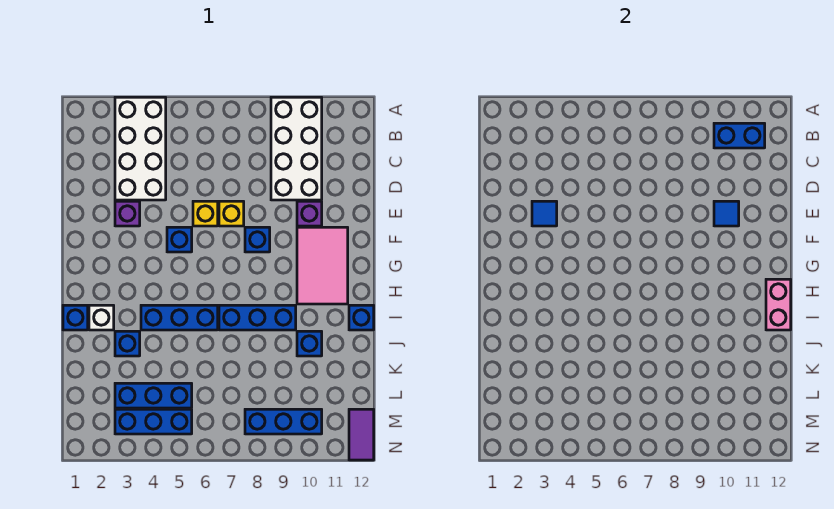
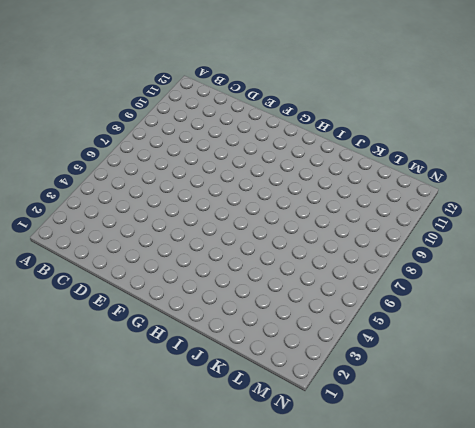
none -> white brick A3:D4 level 1
none -> white brick A9:D10 level 1
none -> purple brick E3 level 1

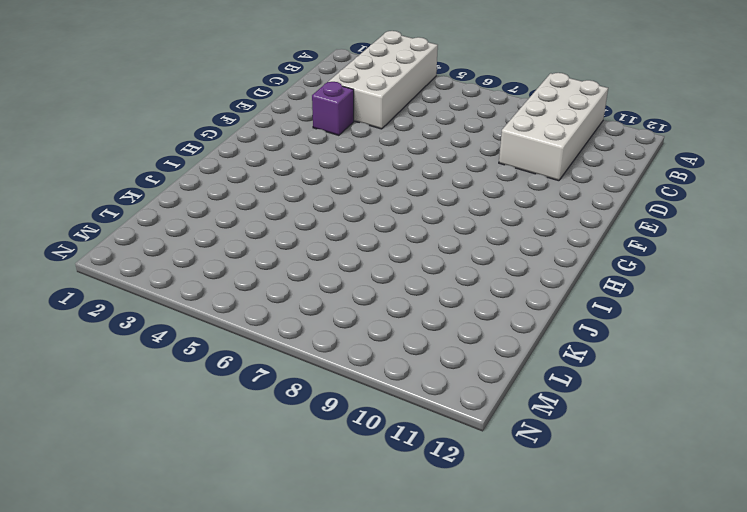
none -> yellow brick E6 level 1
none -> yellow brick E7 level 1
none -> purple brick E10 level 1

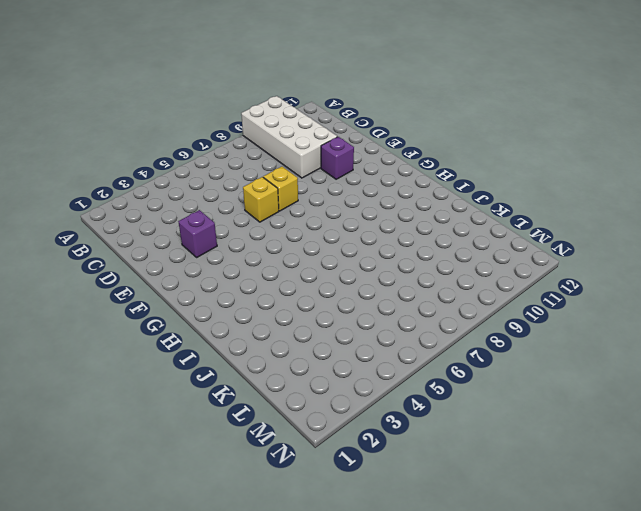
none -> white brick A3:D4 level 1
none -> blue brick F5 level 1
none -> blue brick F8 level 1

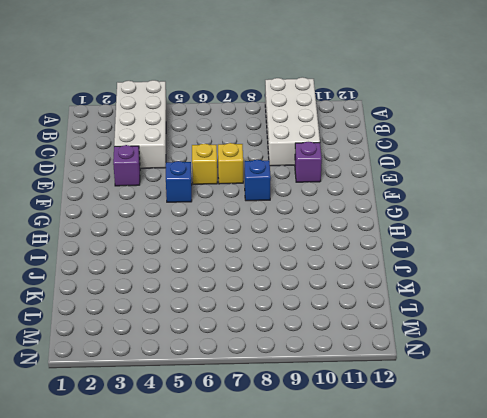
none -> pink tile F10:H11 level 1
none -> blue brick I1 level 1
none -> white brick I2 level 1

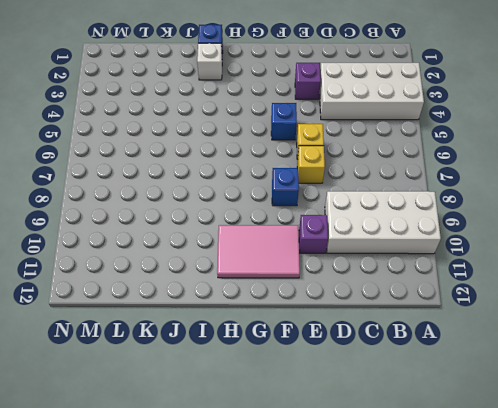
none -> blue brick I4:I6 level 1
none -> blue brick I7:I9 level 1
none -> blue brick I12 level 1

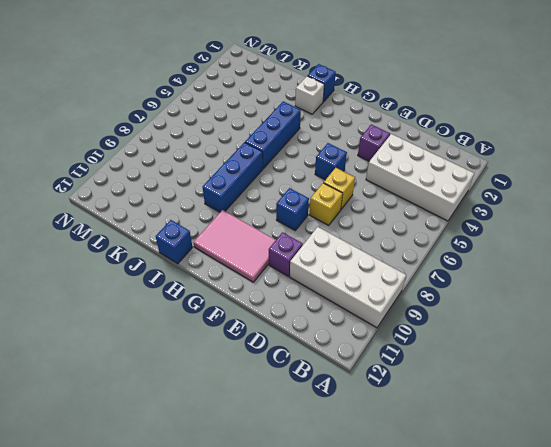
none -> blue brick J3 level 1
none -> blue brick J10 level 1
none -> blue brick L3:L5 level 1

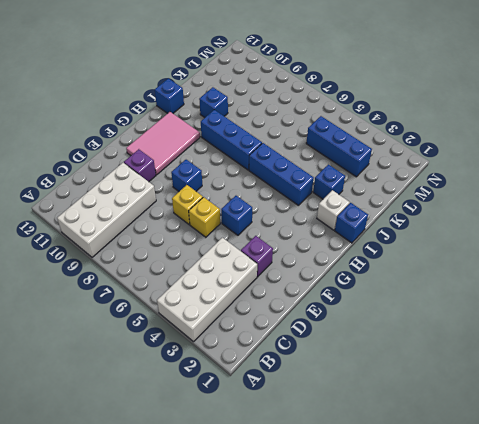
none -> blue brick M3:M5 level 1
none -> blue brick M8:M10 level 1
none -> purple tile M12:N12 level 1

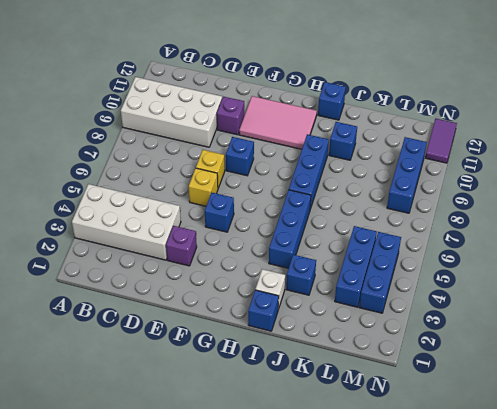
purple tile N11:N12 level 1 -> purple tile M12:N12 level 1
none -> blue brick B10:B11 level 2
none -> blue tile E3 level 2
none -> blue tile E10 level 2

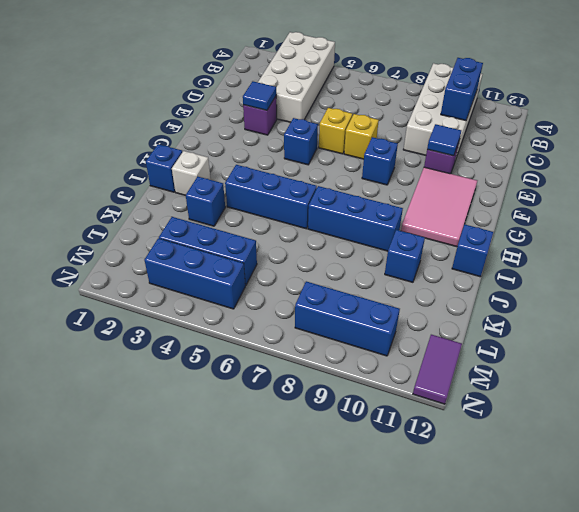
blue brick B10:C10 level 2 -> blue brick B10:B11 level 2
none -> pink brick H12:I12 level 2

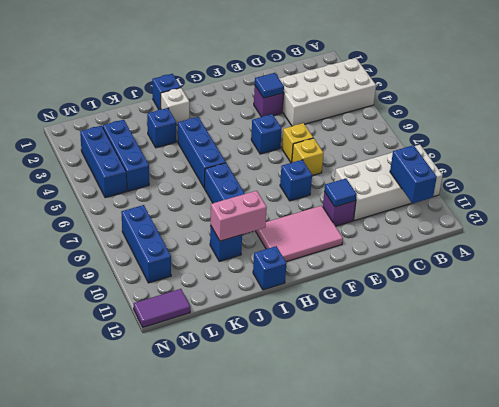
pink brick I10:J10 level 2 -> pink brick H12:I12 level 2

